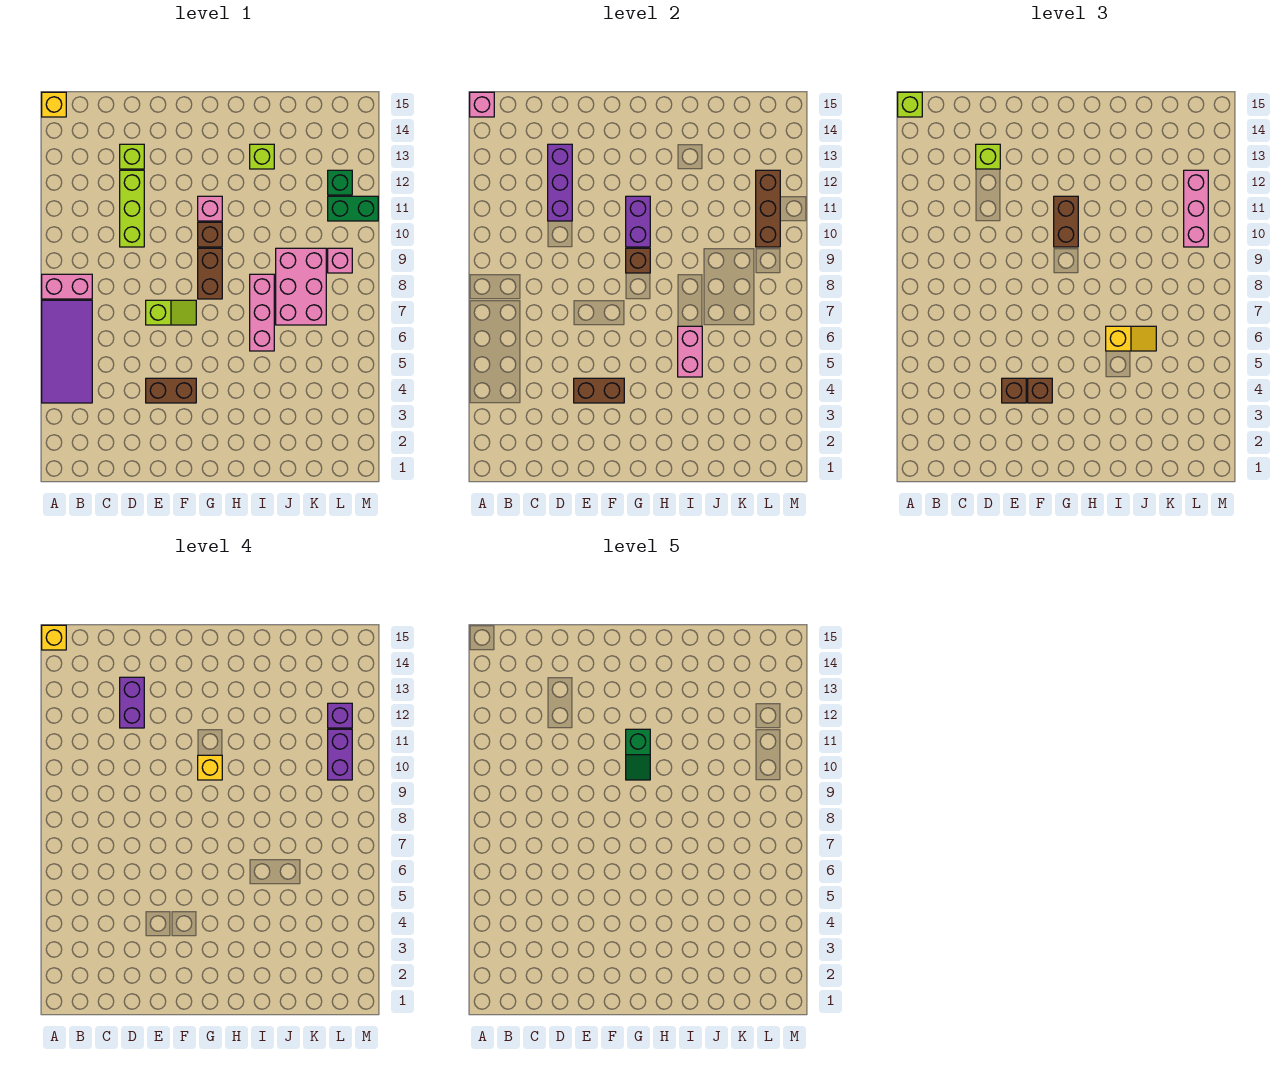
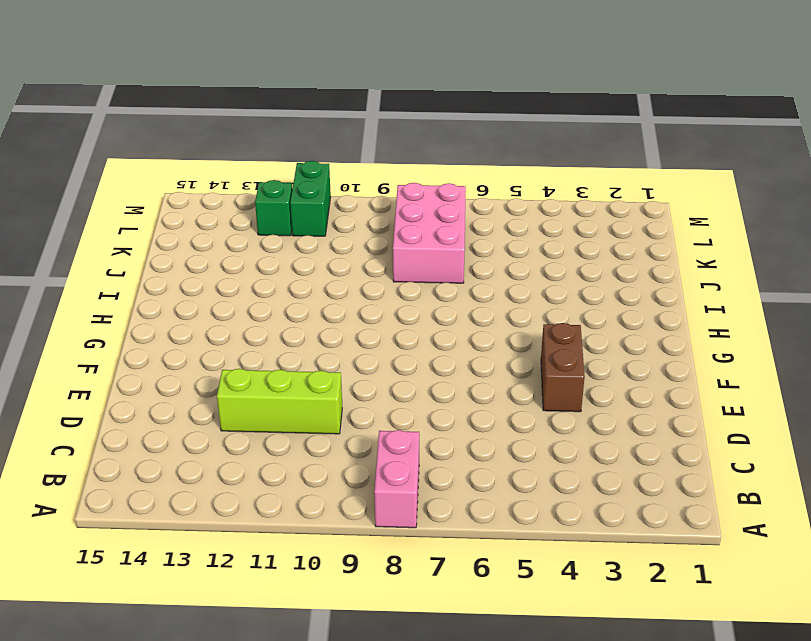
pink brick J7:L8 level 1 -> pink brick J7:K9 level 1
none -> purple tile A4:B7 level 1
none -> yellow brick A15 level 1
none -> lime brick D13 level 1
none -> lime slope E7:F7 level 1 top E

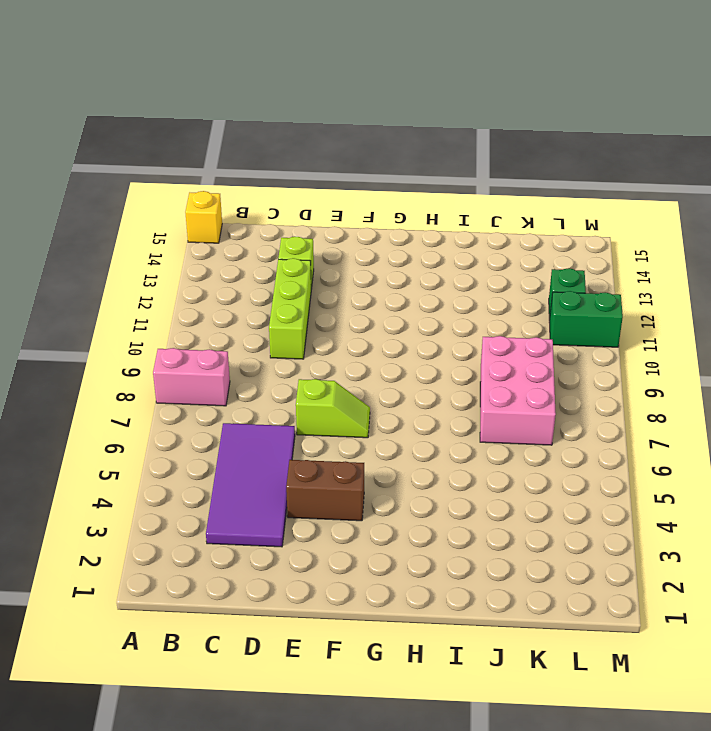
purple tile C3:D6 level 1 -> purple tile A4:B7 level 1
none -> brown brick G8:G9 level 1
none -> brown brick G10 level 1
none -> pink brick G11 level 1
none -> pink brick I6:I8 level 1

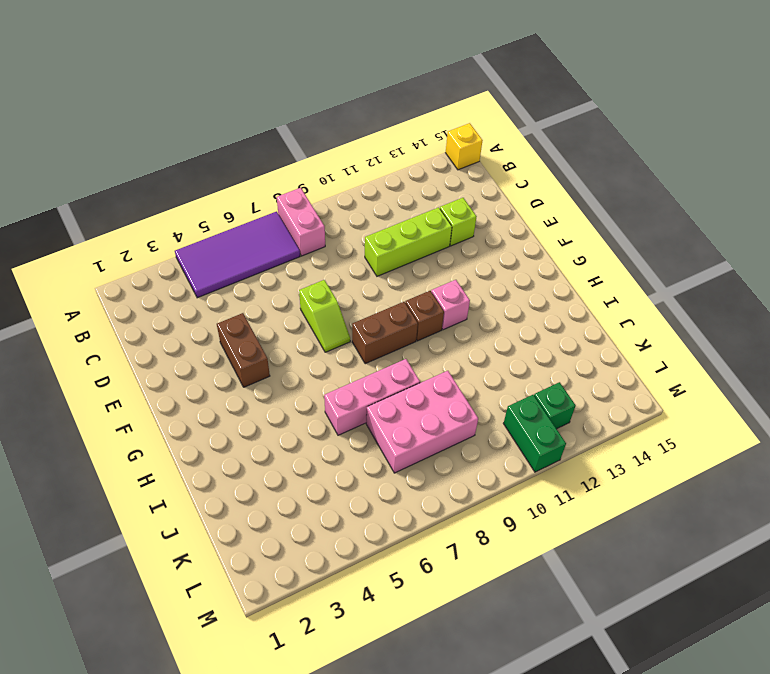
none -> lime brick I13 level 1
none -> pink brick L9 level 1
none -> pink brick A15 level 2
none -> purple brick D11:D13 level 2

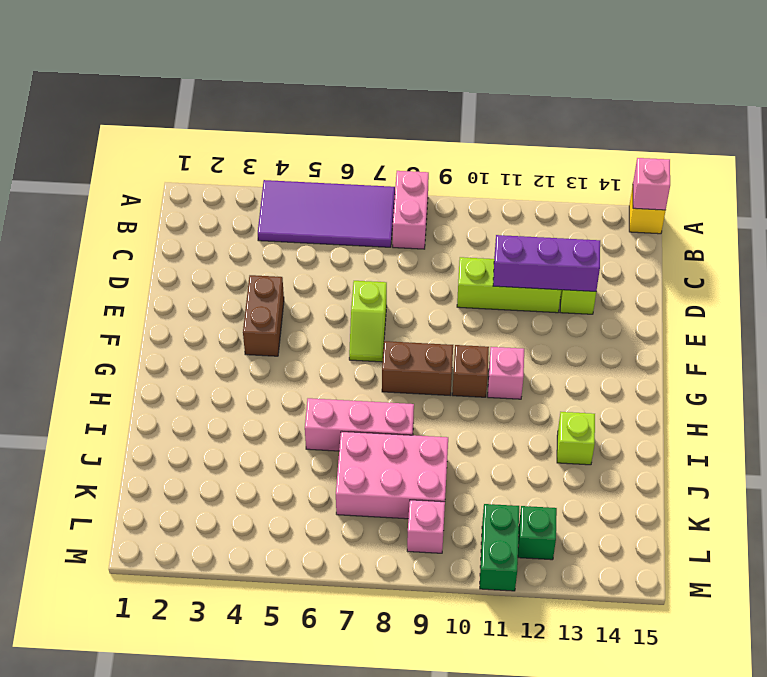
none -> brown brick E4:F4 level 2
none -> brown brick G9 level 2
none -> purple brick G10:G11 level 2
none -> pink brick I5:I6 level 2

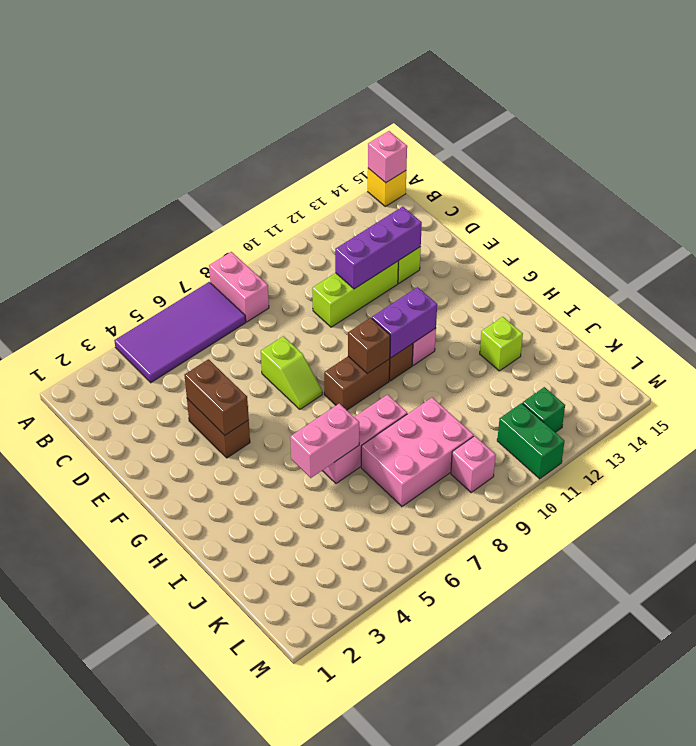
none -> brown brick L10:L12 level 2
none -> lime brick A15 level 3
none -> lime brick D13 level 3
none -> brown brick E4 level 3

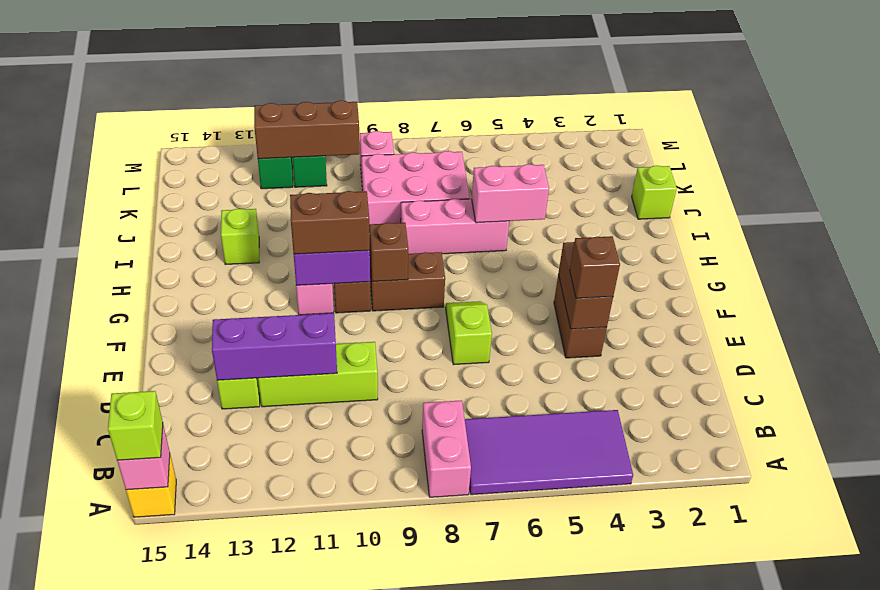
lime brick J1 level 1 -> lime brick D13 level 3
none -> brown brick F4 level 3
none -> yellow slope I6:J6 level 3 top I
none -> pink brick L10:L12 level 3
none -> yellow brick A15 level 4

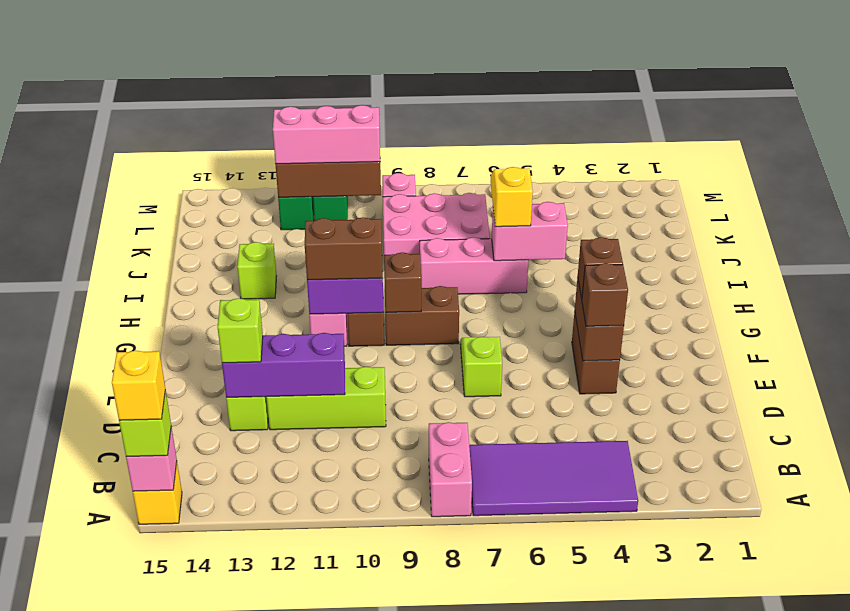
none -> purple brick D12:D13 level 4
none -> yellow brick G10 level 4
none -> purple brick L10:L11 level 4
none -> purple brick L12 level 4

